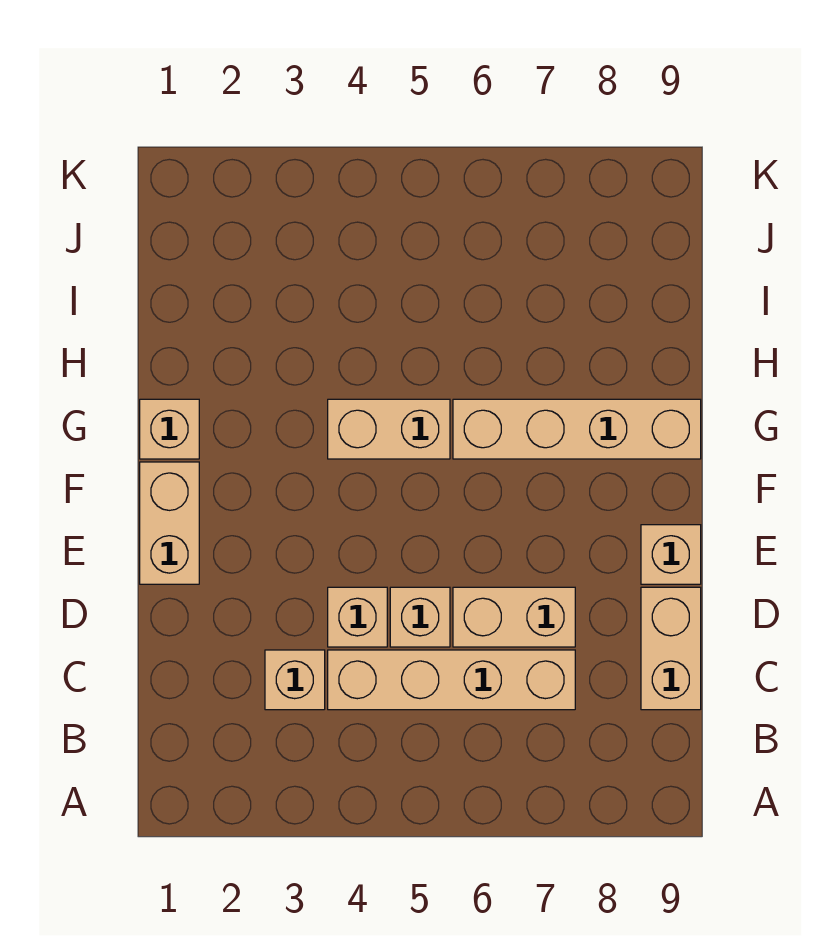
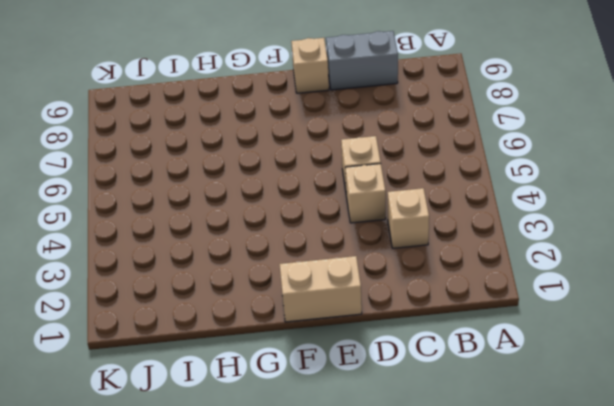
grey brick C9:D9 level 1 -> tan brick C9:D9 level 1
none -> tan brick C4:C7 level 1
none -> tan brick D6:D7 level 1

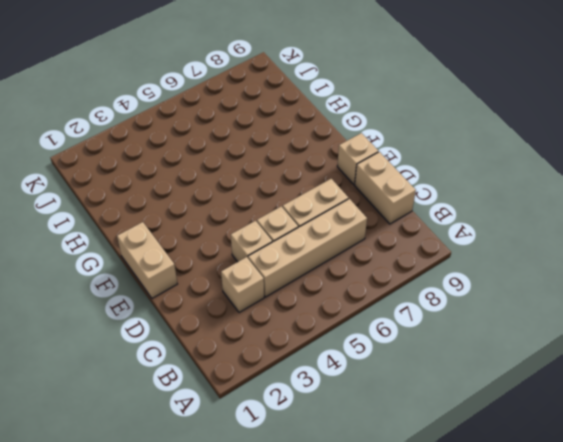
none -> tan brick G1 level 1
none -> tan brick G4:G5 level 1

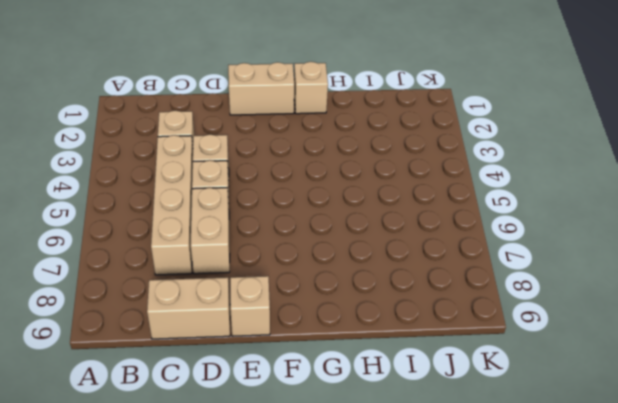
none -> tan brick G4:G5 level 1
none -> tan brick G6:G9 level 1

